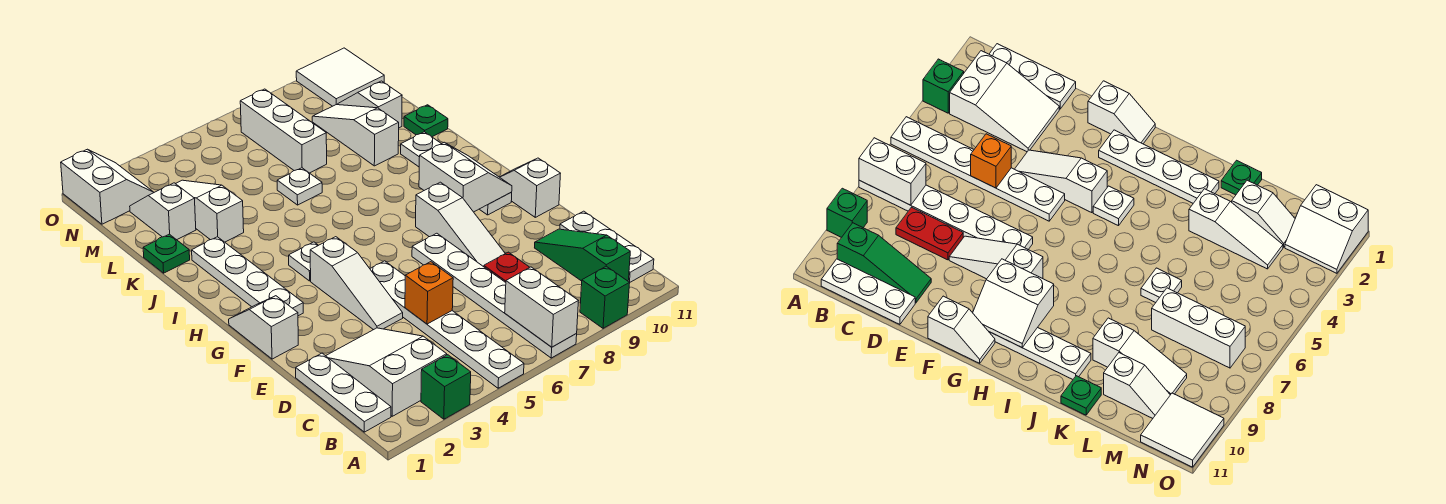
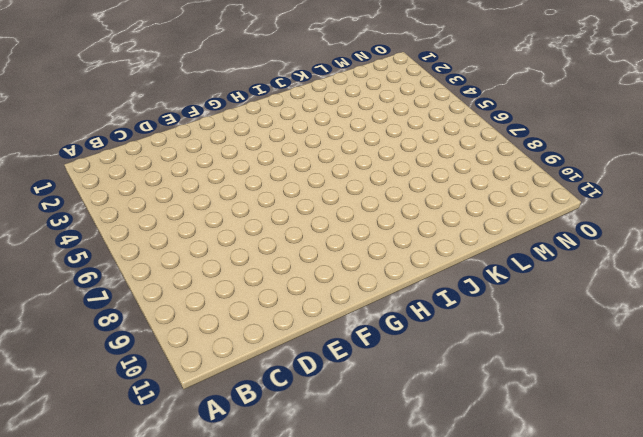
none -> green brick A3 level 1
none -> white plate A5:F5 level 1
none -> white plate A7:F7 level 1

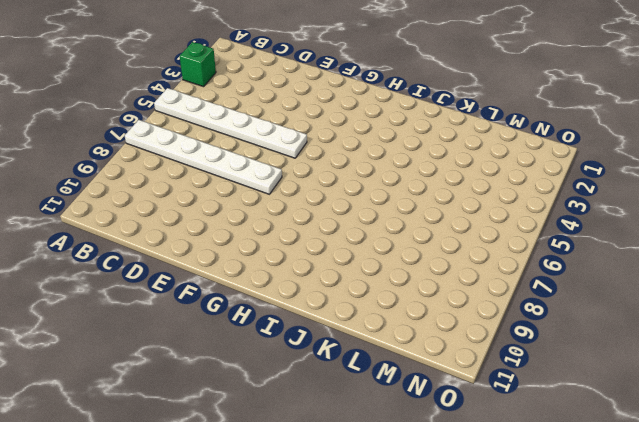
none -> green brick A9 level 1
none -> white plate B1:D1 level 1
none -> white slope B2:D3 level 1 top B

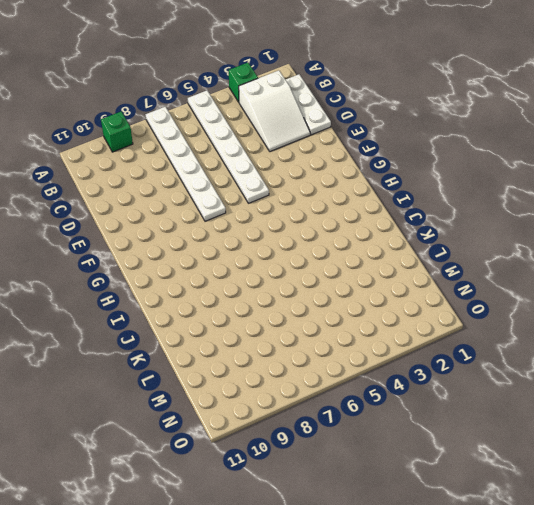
none -> green slope B10:D10 level 1 top B
none -> white plate B11:D11 level 1
none -> red plate C8:D8 level 1

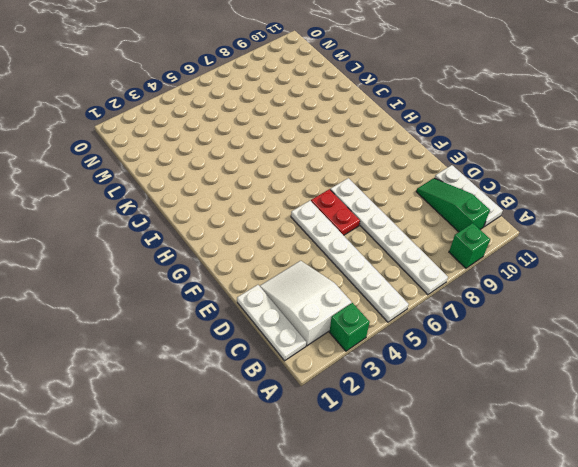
red plate E6:F6 level 1 -> red plate C8:D8 level 1
none -> white slope E4:G4 level 1 top G
none -> white slope E8:G8 level 1 top G
none -> white slope F1:G1 level 1 top F

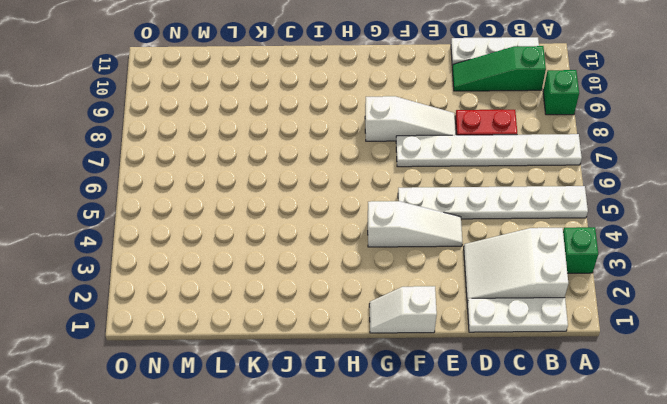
none -> white slope F11:G11 level 1 top F
none -> white plate G2:J2 level 1
none -> white plate G10:J10 level 1

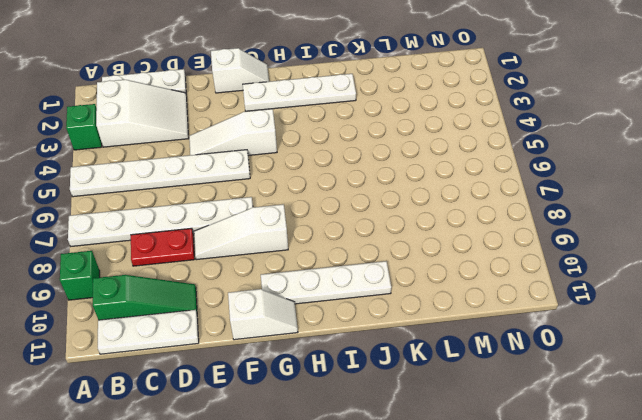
none -> white plate H4 level 1
none -> green plate K1 level 1
none -> white slope K3:M3 level 1 top K

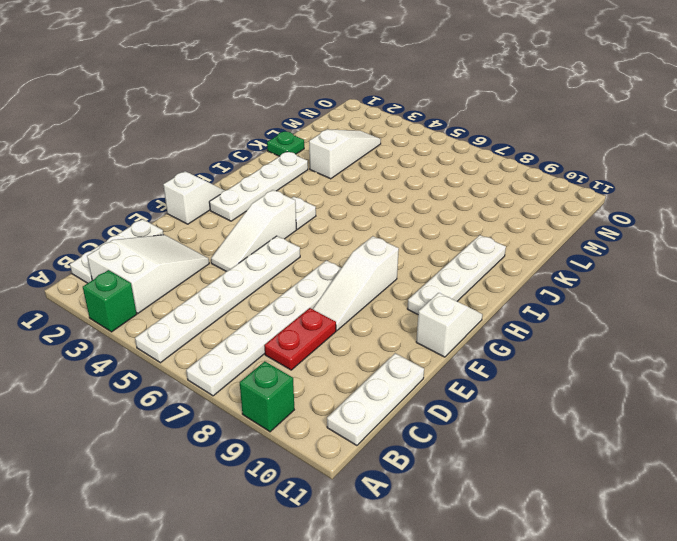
none -> green slope B10:D10 level 1 top B
none -> white plate K6 level 1
none -> white slope K9:M9 level 1 top K

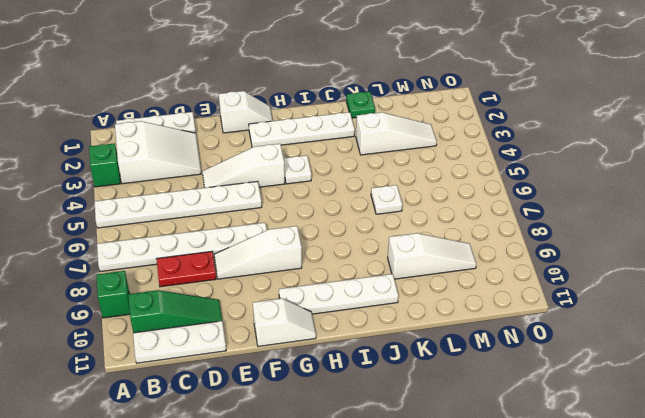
none -> green plate K11 level 1
none -> white slope L2:M2 level 1 top L
none -> white brick L7:N7 level 1

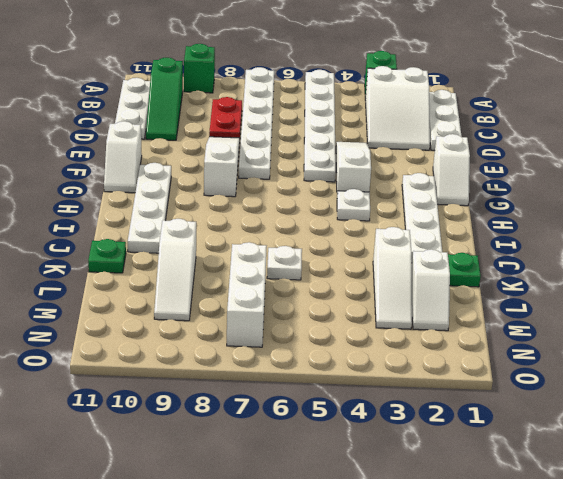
none -> white slope L10:M10 level 1 top L
none -> white slope N1:O2 level 1 top 1
none -> white tile N10:O11 level 1

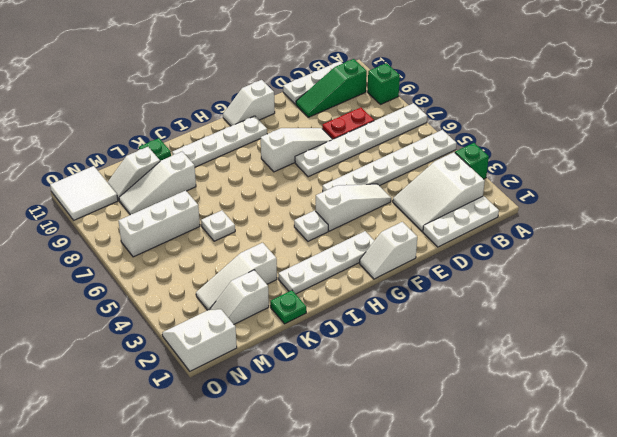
none -> white brick A7:B7 level 2
none -> orange brick D5 level 2
none -> white slope G9:H10 level 2 top 9

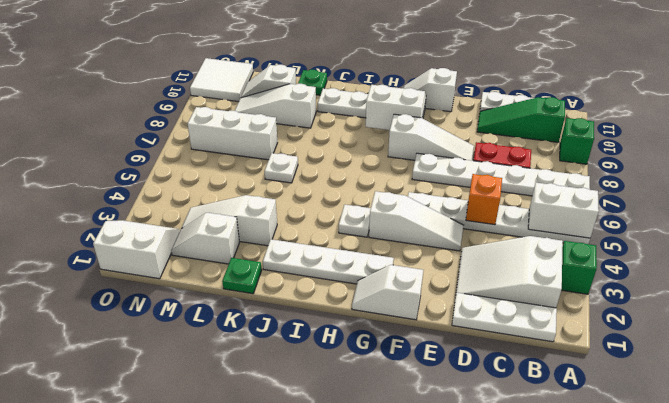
white brick A5:B5 level 2 -> white brick A7:B7 level 2

